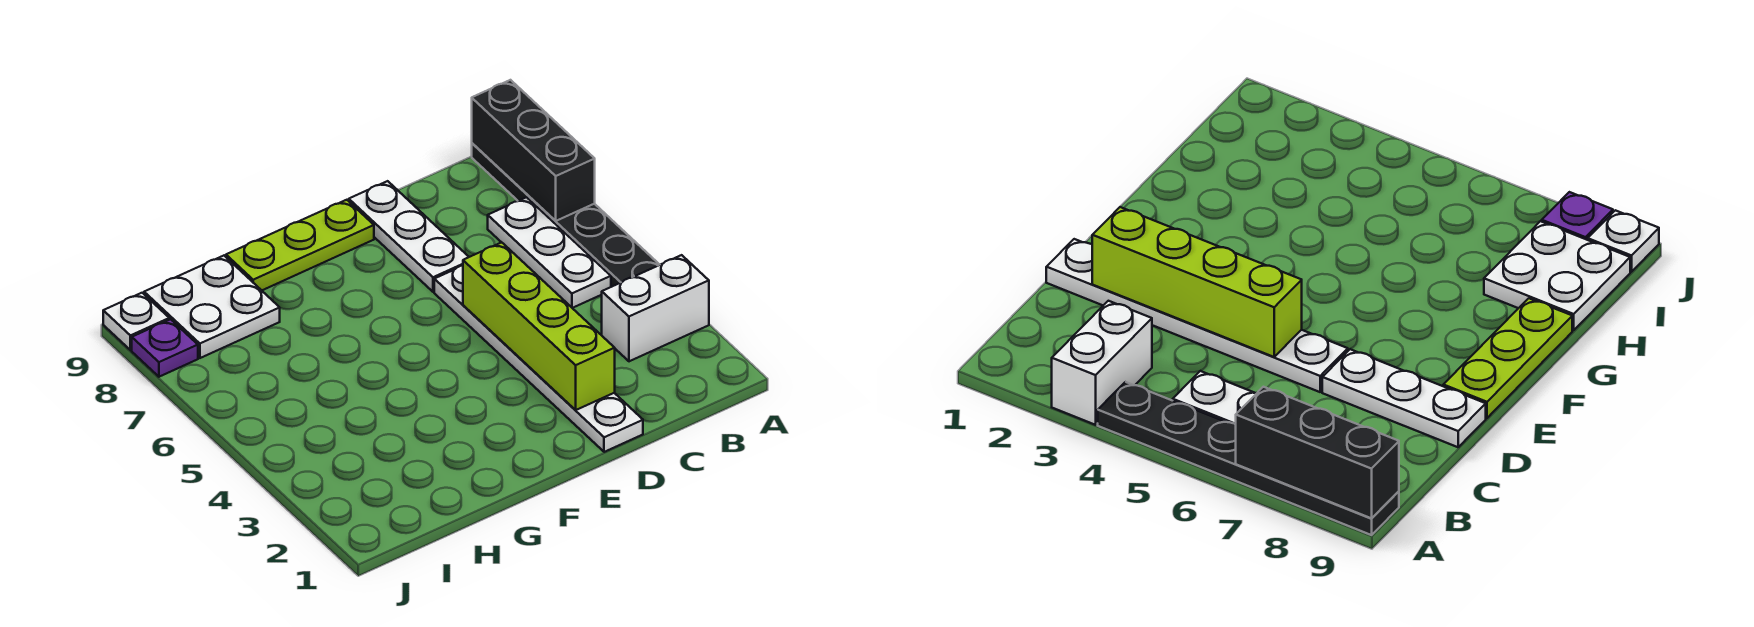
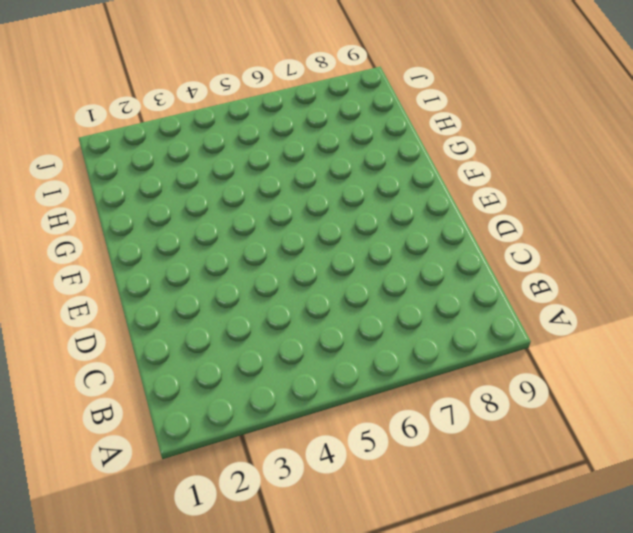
none -> white brick A3:B3 level 1
none -> black plate A4:A9 level 1

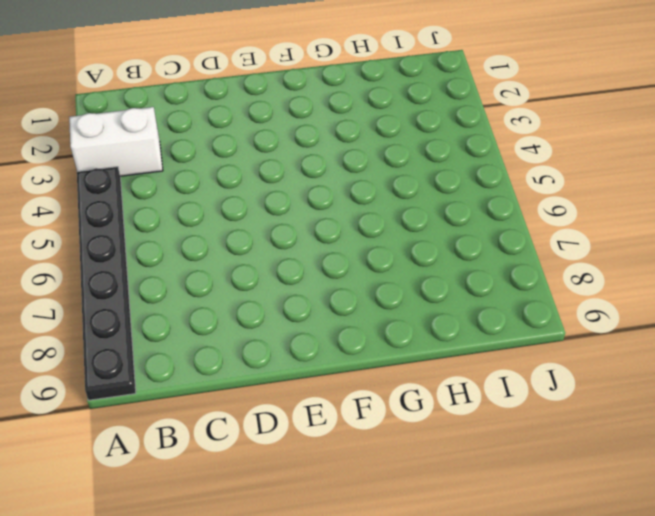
none -> white plate B5:B7 level 1
none -> white plate D1:D6 level 1

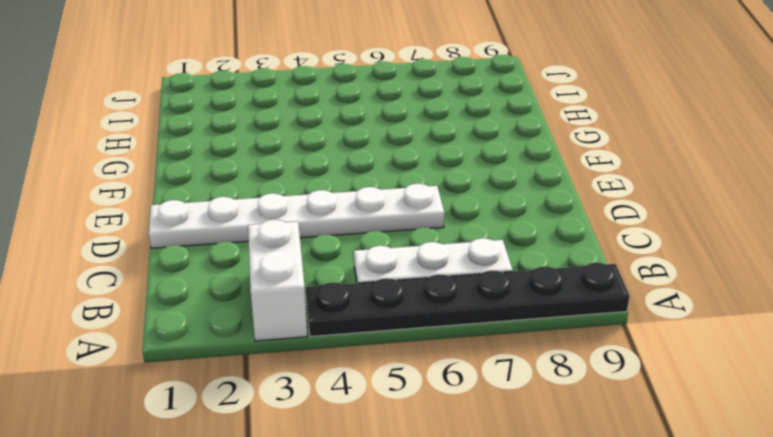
none -> white plate D7:D9 level 1
none -> lime plate E9:G9 level 1

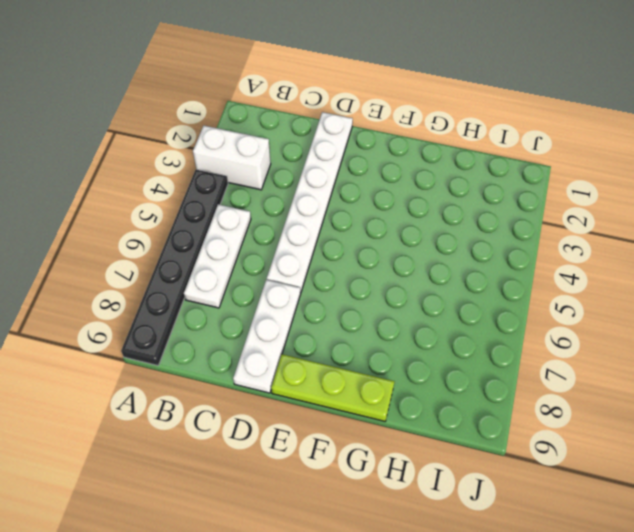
none -> white plate H8:I9 level 1
none -> purple plate J8 level 1

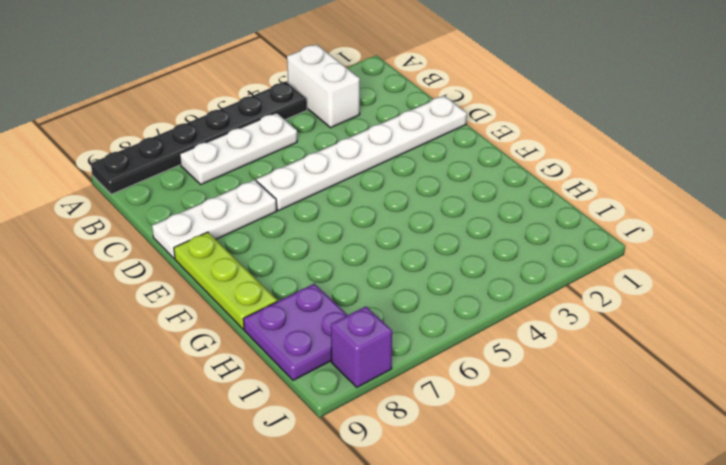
purple plate H8:I9 level 1 -> white plate H8:I9 level 1
purple brick J8 level 1 -> purple plate J8 level 1
none -> white plate J9 level 1
none -> black brick A7:A9 level 2

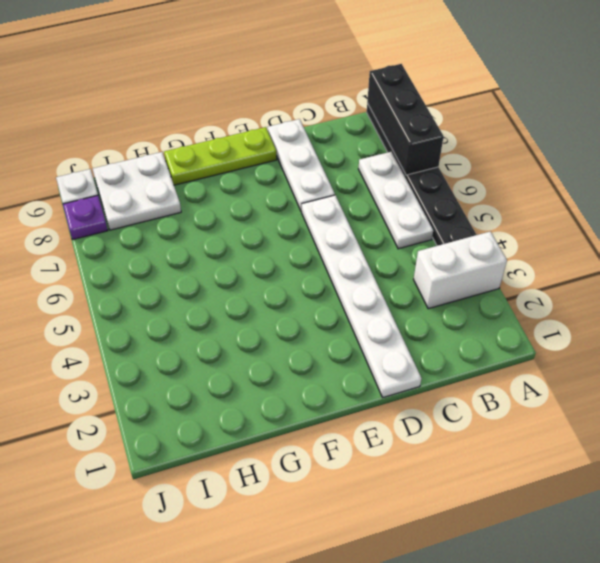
none -> lime brick D2:D5 level 2

